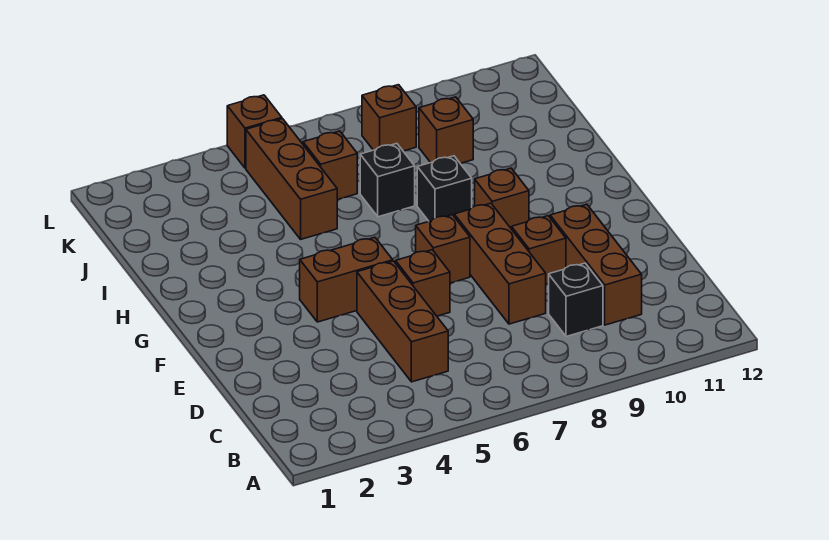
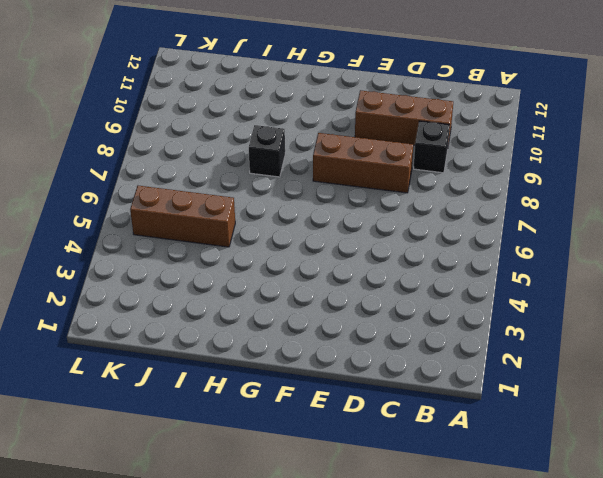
none -> brown brick C5:E5 level 1
none -> brown brick E6 level 1
none -> brown brick E9 level 1

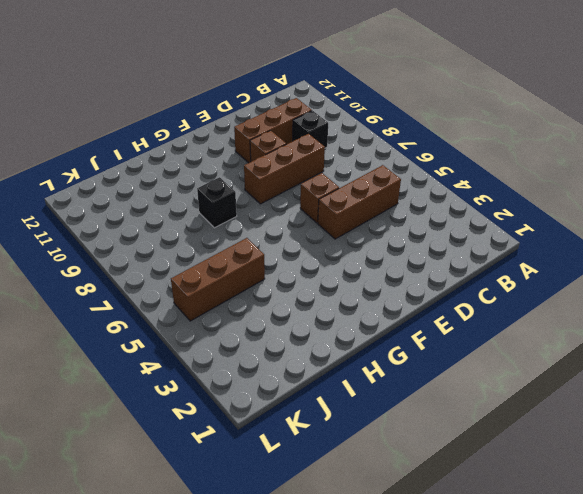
none -> brown brick F4:F5 level 1
none -> brown brick F7 level 1
none -> brown brick G9 level 1

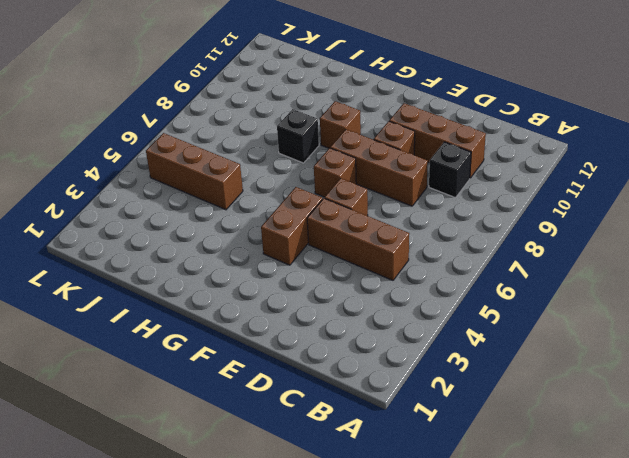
none -> black brick I7 level 1
none -> brown brick J6 level 1
none -> brown brick J9 level 1

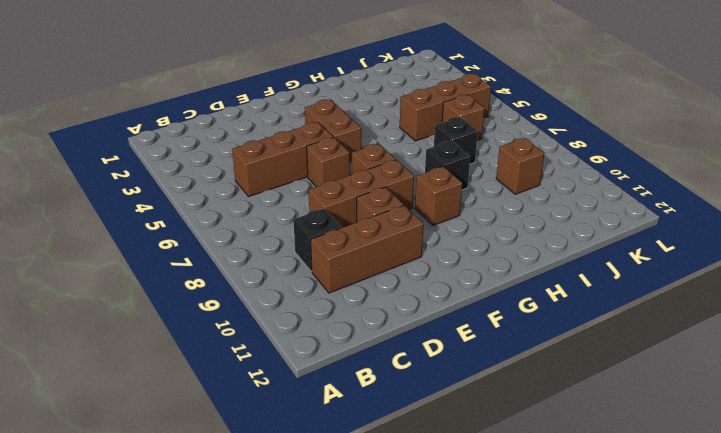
none -> brown brick K8 level 1
none -> brown brick L5 level 1

